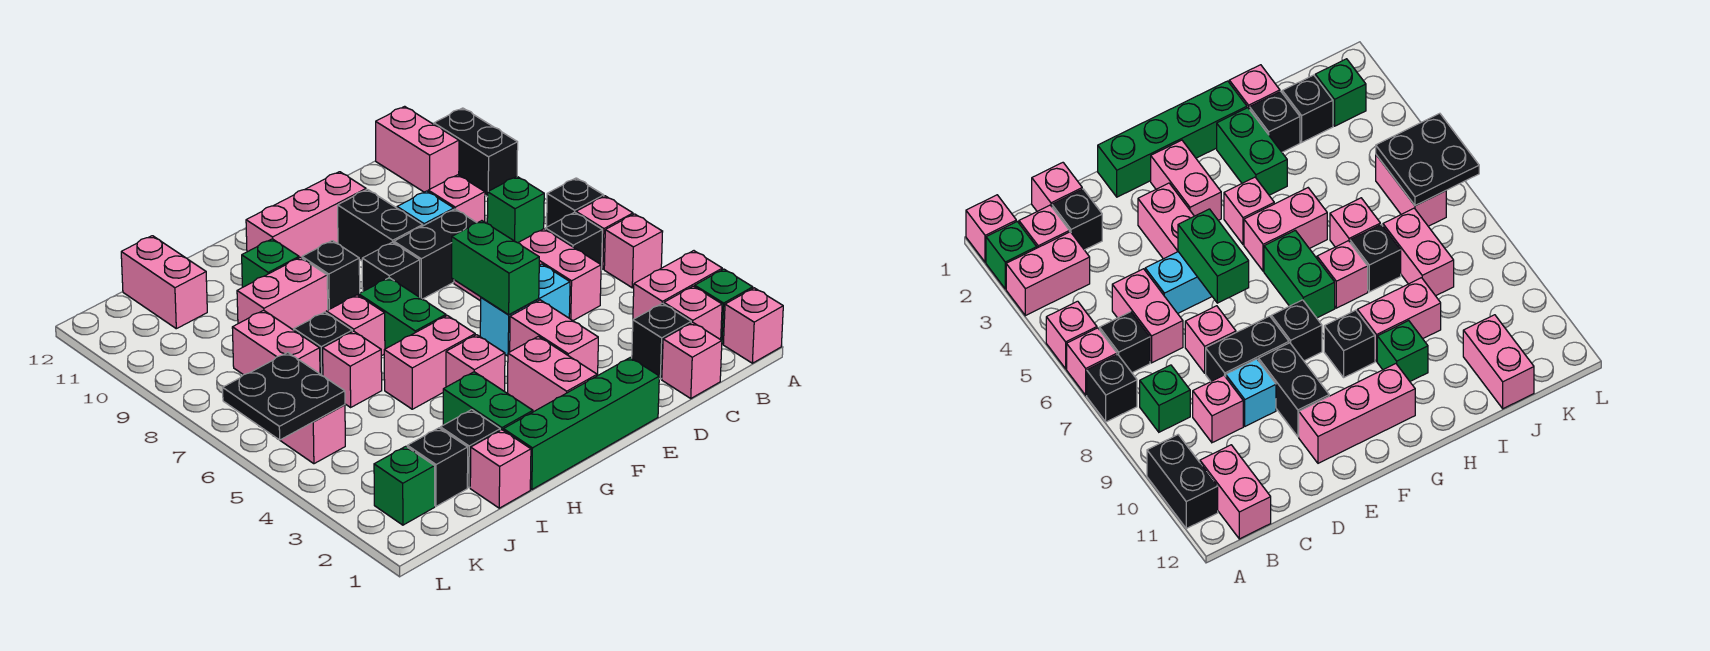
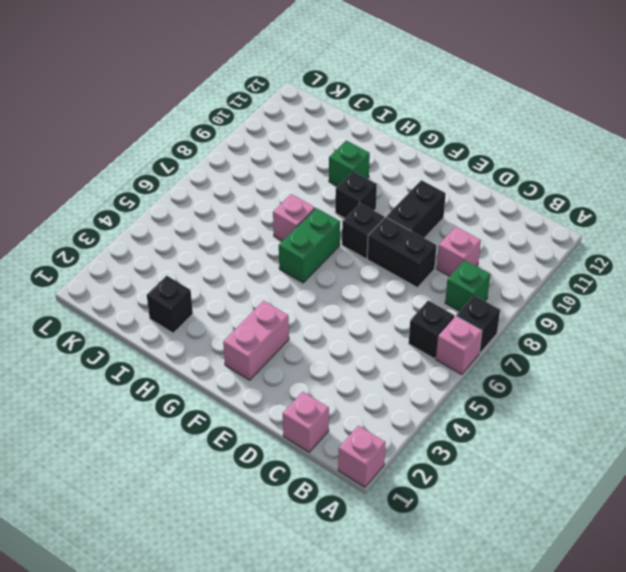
none -> green brick A2 level 1
none -> pink brick A3:B3 level 1
none -> pink brick A5 level 1
none -> black brick A10:A11 level 1

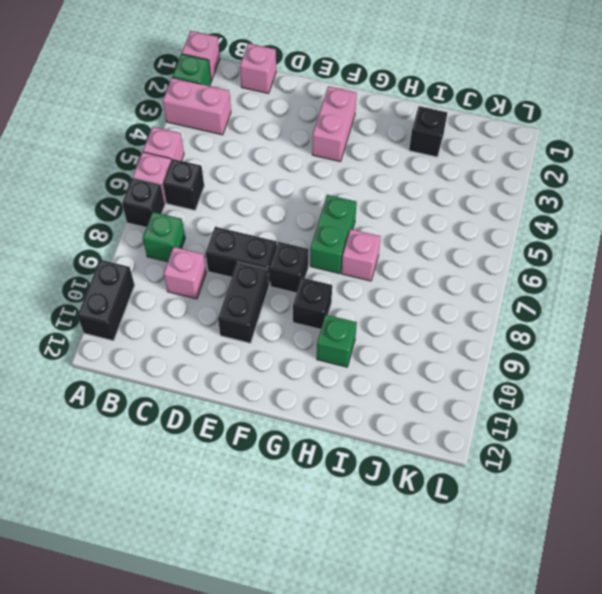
none -> pink brick B2 level 1
none -> pink brick B11:B12 level 1
none -> black brick C2 level 1
none -> pink brick C5:C6 level 1

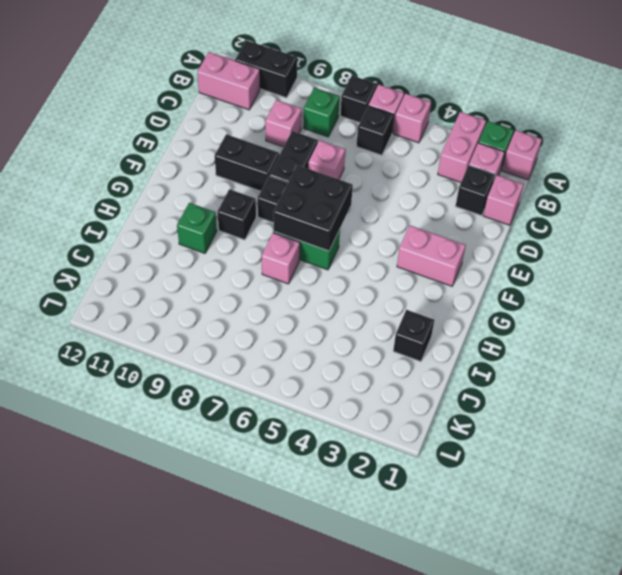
black brick F6:G7 level 2 -> none
none -> pink brick C5:C6 level 1
none -> cyan brick D5:E5 level 1
none -> cyan brick D9 level 1
none -> green brick E1:H1 level 1

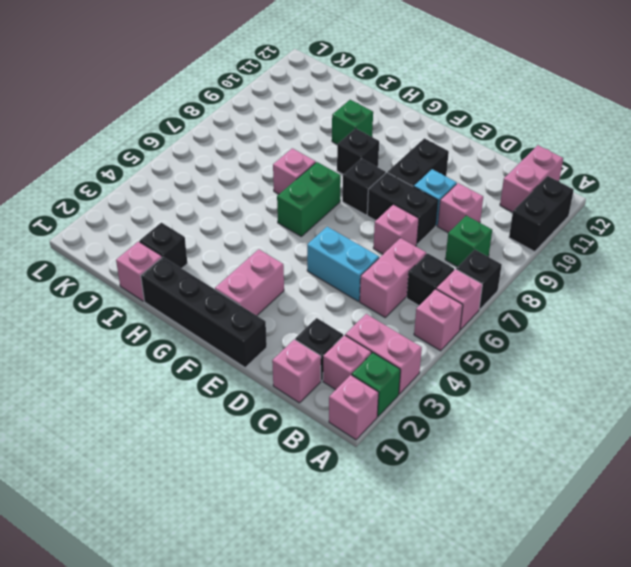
black brick E1:H1 level 1 -> green brick E1:H1 level 1
none -> pink brick E3:E4 level 1
none -> pink brick E11:G11 level 1
none -> pink brick G4 level 1
none -> pink brick G5:H5 level 1

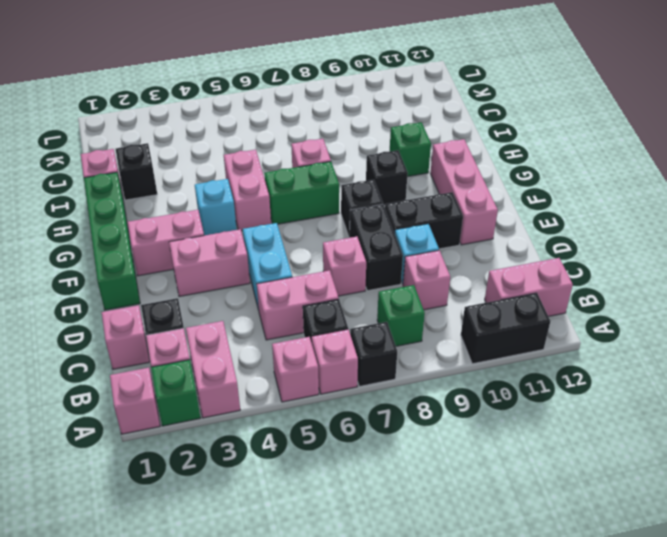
cyan brick G4 level 1 -> pink brick G4 level 1
none -> green brick H2:H3 level 1
none -> pink brick H9:I9 level 1
none -> pink brick I6 level 1
none -> black brick I7 level 1

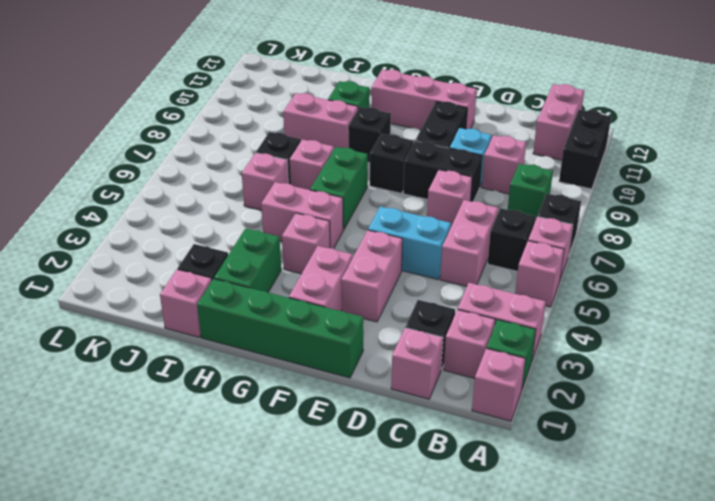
none -> black brick J2 level 1
none -> pink brick J7:J8 level 1
none -> pink brick J11:J12 level 1
none -> green brick K2 level 1

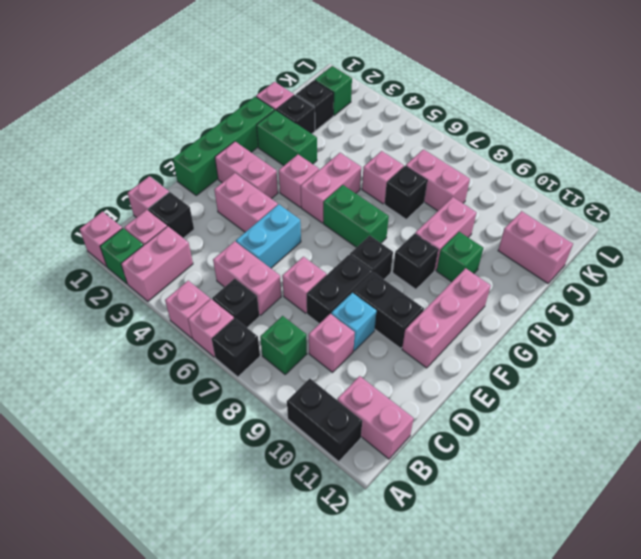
none -> pink brick H7 level 1
none -> pink brick K5:K6 level 1
none -> green brick E5:E6 level 2
none -> black plate K5:L6 level 2

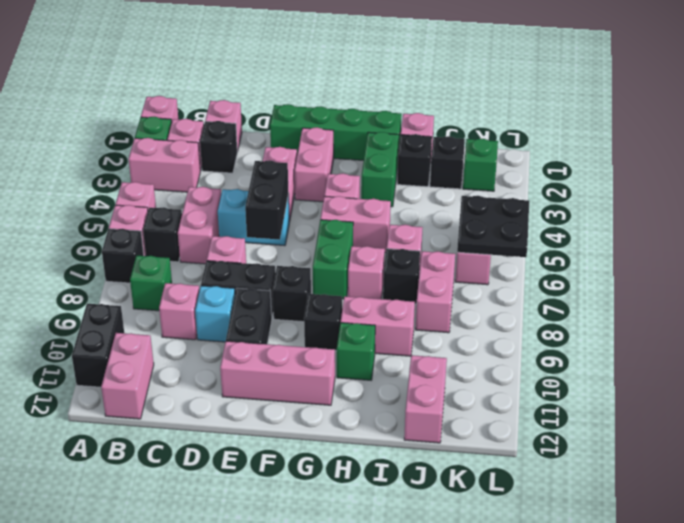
black brick E5:E6 level 2 -> green brick E5:E6 level 2

